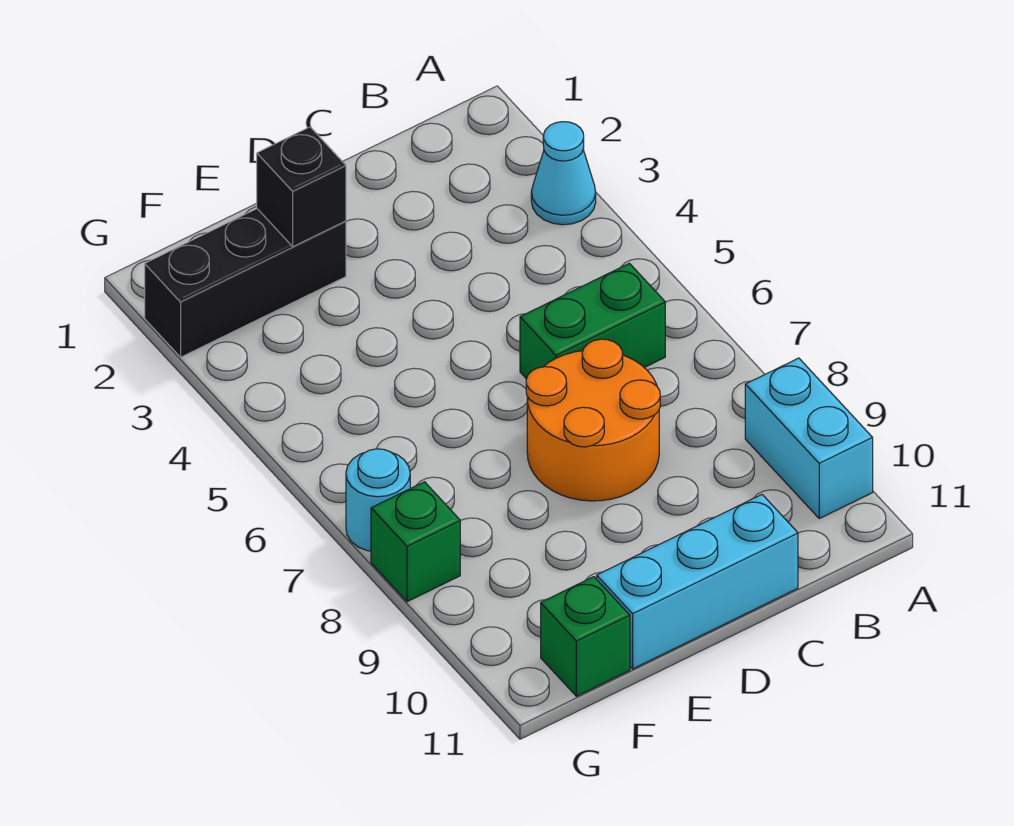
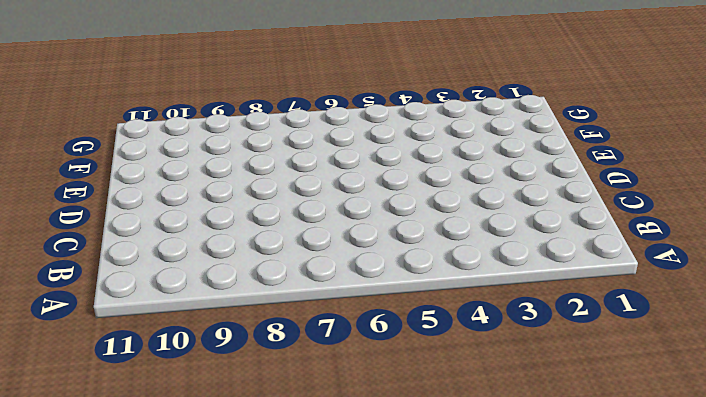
none -> cyan cone A3 level 1
none -> cyan brick A9:A10 level 1

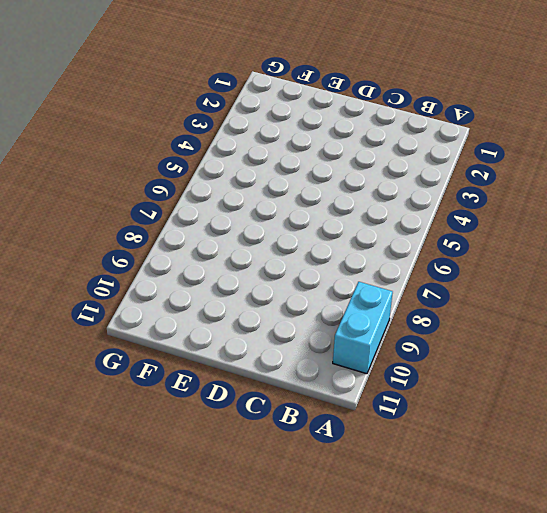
none -> cyan cone A3 level 1
none -> green brick B6:C6 level 1

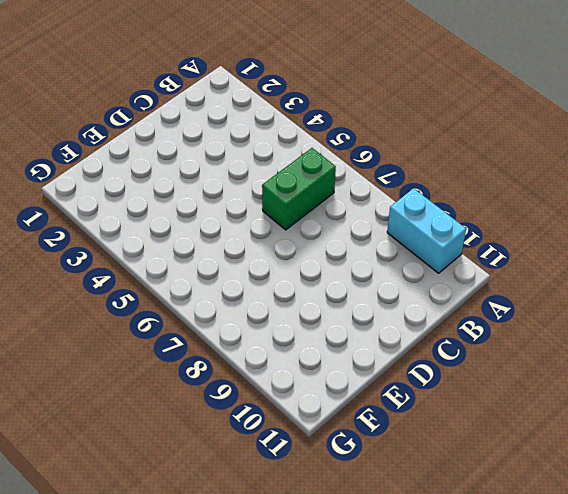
none -> cyan cone A3 level 1
none -> orange round brick C7:D8 level 1

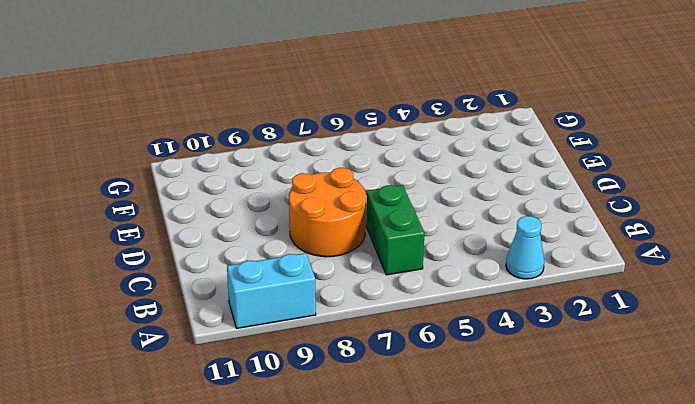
none -> cyan brick C11:E11 level 1
none -> black brick E2:G2 level 1

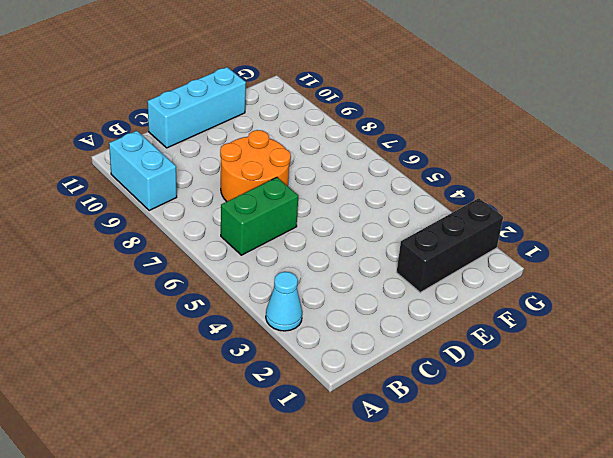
none -> green brick F11 level 1
none -> cyan round brick G7 level 1

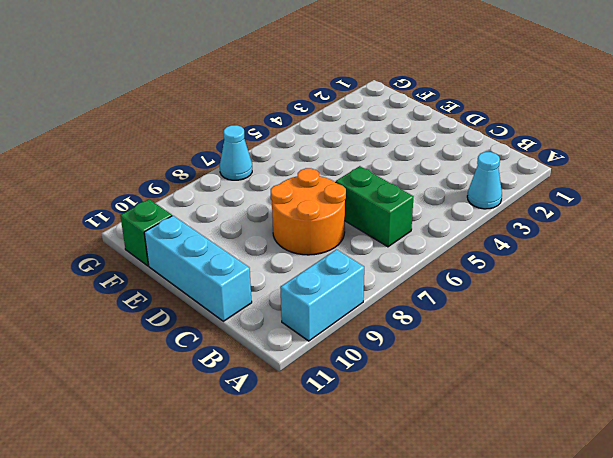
cyan cone G7 level 1 -> cyan round brick G7 level 1
none -> black brick E2:G2 level 1
none -> green brick G8 level 1

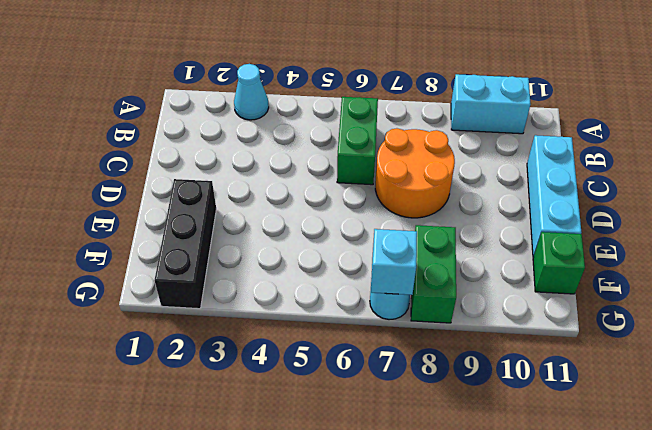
green brick F8:G8 level 1 -> green brick G8 level 1
cyan brick G7 level 2 -> none
none -> black brick E2 level 2

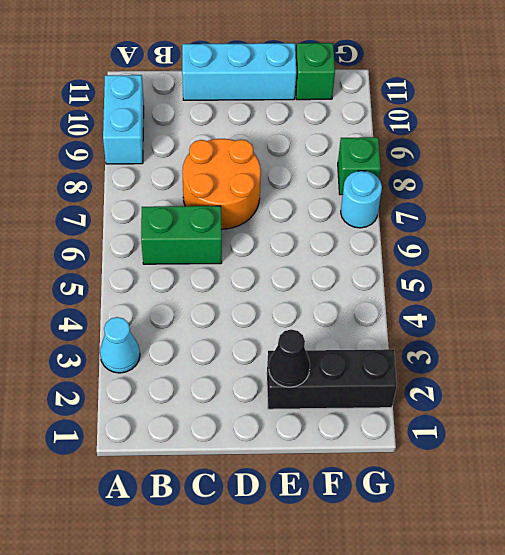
black cone E2 level 2 -> black brick E2 level 2

